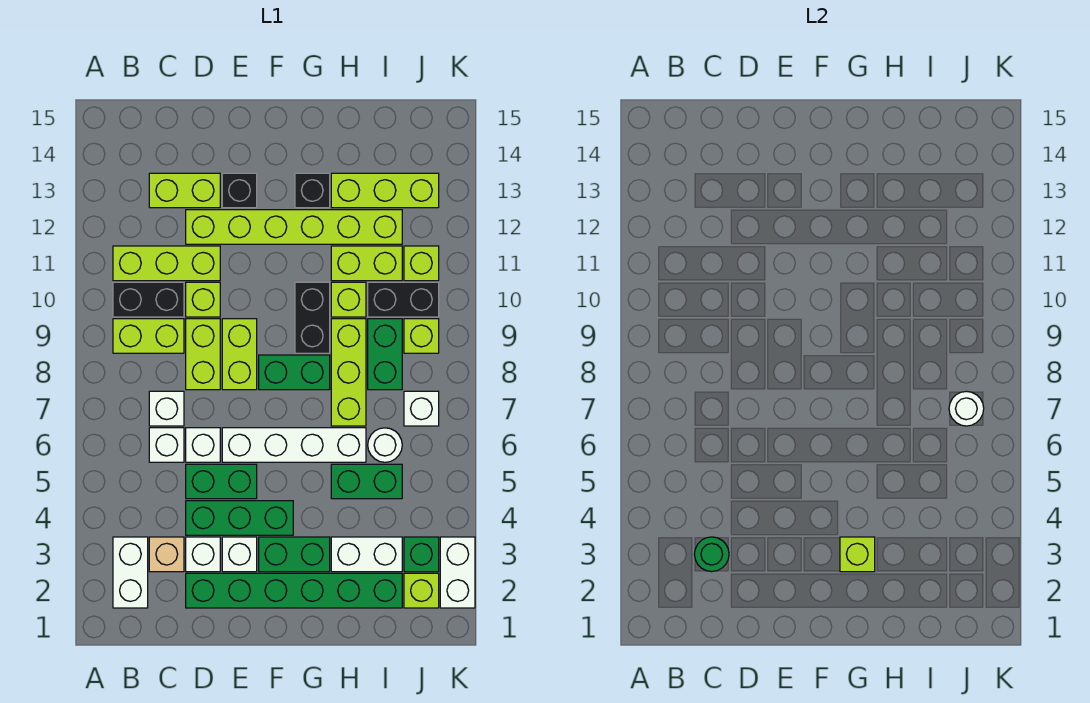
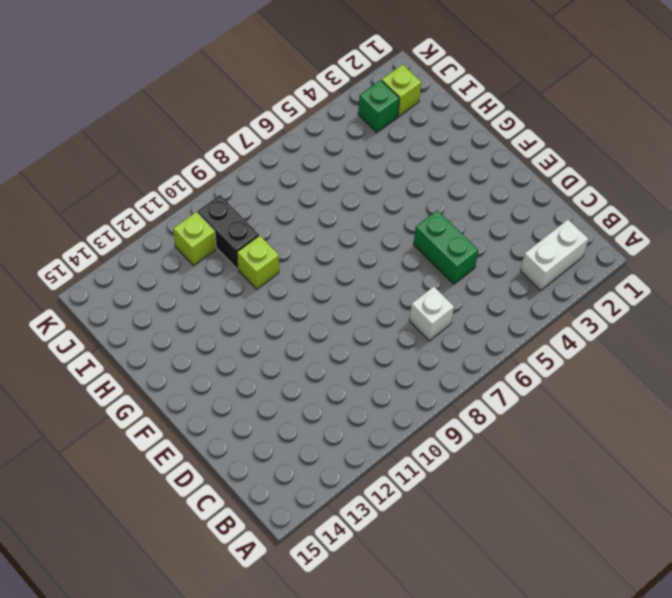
none -> lime brick B9:C9 level 1
none -> black brick B10:C10 level 1
none -> lime brick B11:D11 level 1
none -> tan brick C3 level 1

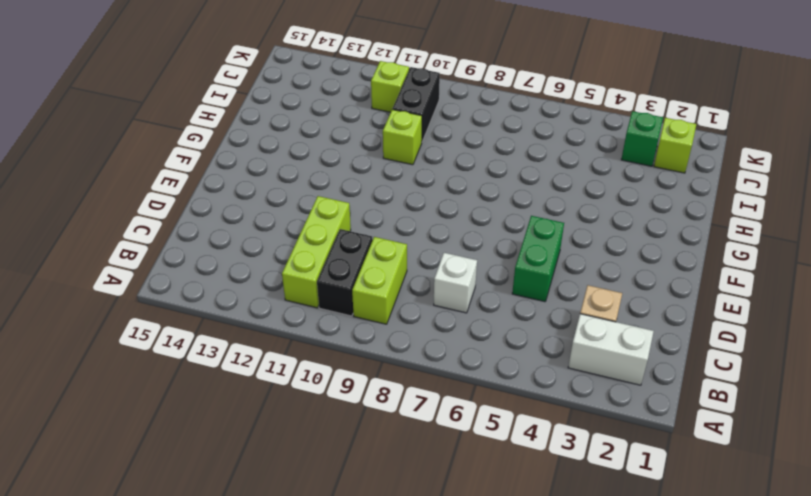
none -> white brick C6 level 1
none -> lime brick C13:D13 level 1
none -> green brick D2:I2 level 1
none -> white brick D3 level 1

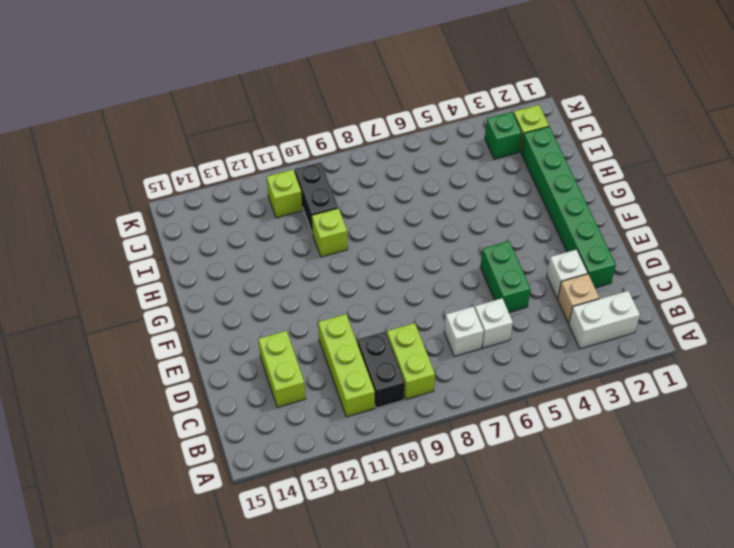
none -> green brick D4:F4 level 1
none -> white brick D6 level 1
none -> lime brick D8:D9 level 1
none -> lime brick D10 level 1

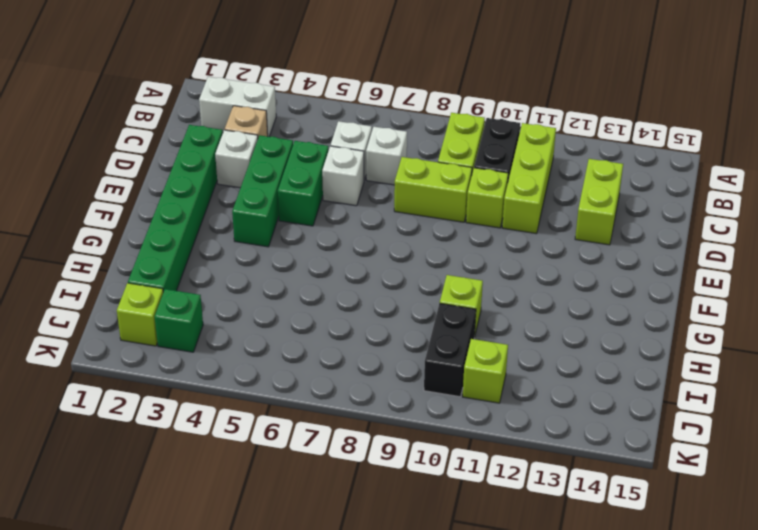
none -> lime brick D12:I12 level 1
none -> white brick E3 level 1
none -> white brick E6:H6 level 1
none -> lime brick E8:E9 level 1

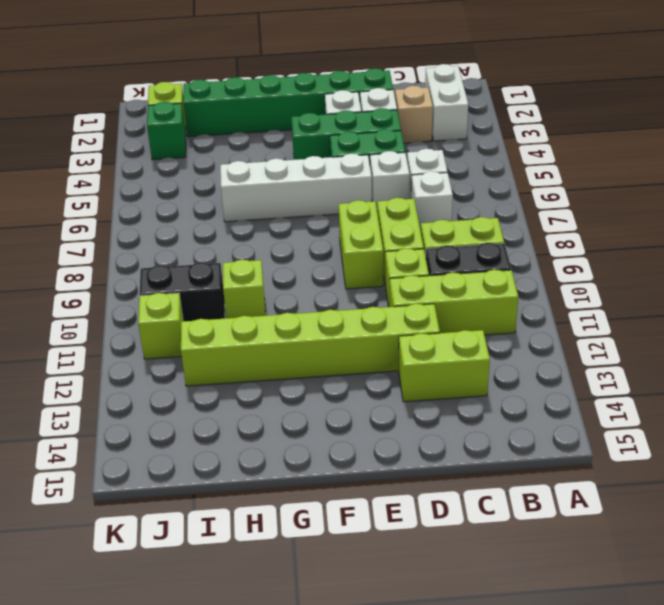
none -> black brick E13 level 1
none -> green brick F3:G3 level 1
none -> green brick F8:G8 level 1
none -> black brick G9:G10 level 1

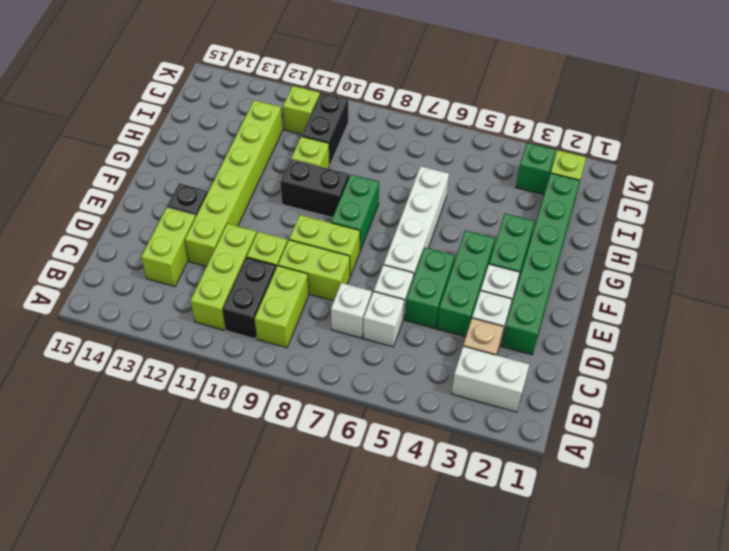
none -> black brick G13 level 1
none -> white brick H3:I3 level 1
none -> green brick H5:I5 level 1
none -> lime brick H7:H9 level 1

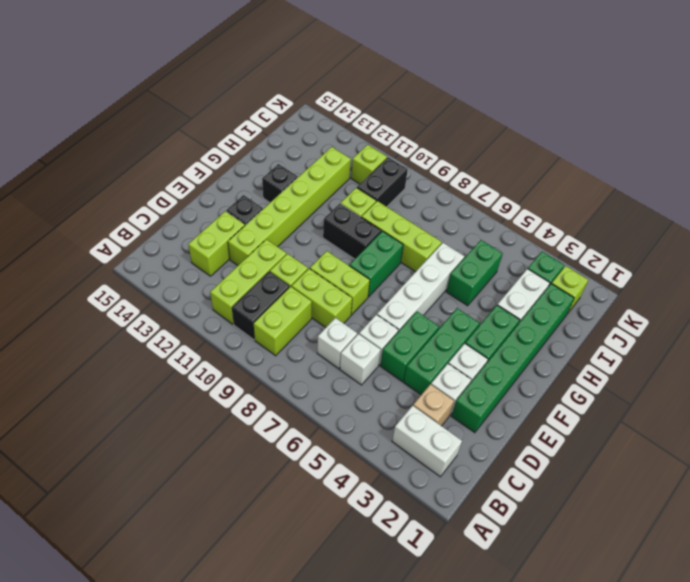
none -> lime brick H11:I11 level 1
none -> lime brick H13:J13 level 1
none -> white round brick I6 level 1
none -> green brick I8:I9 level 1

